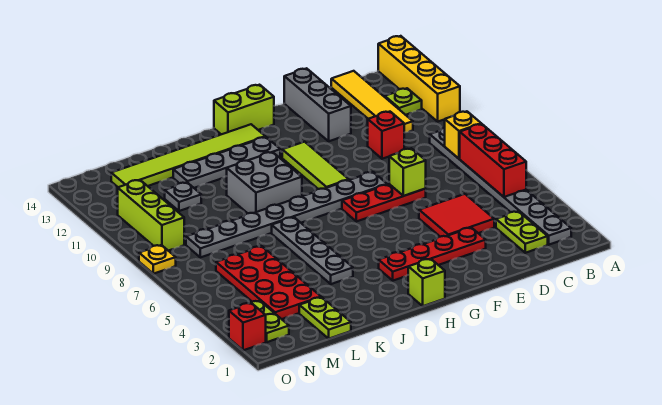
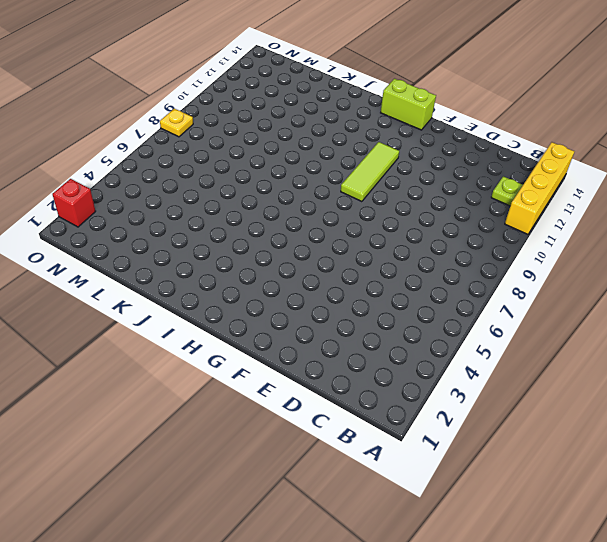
none -> grey plate B2:B9 level 1
none -> lime plate C2:C3 level 1
none -> yellow tile C11:C14 level 1

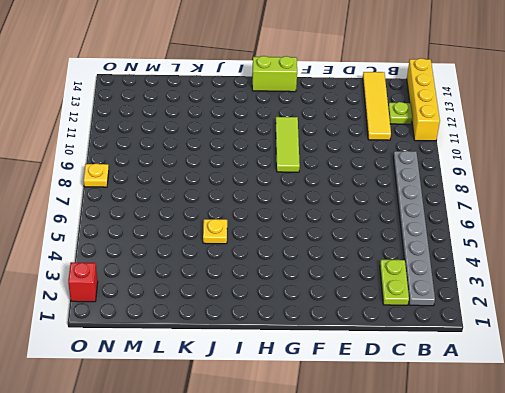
yellow plate J5 level 1 -> grey plate J4:J7 level 1
none -> red tile D4:E5 level 1
none -> red brick D10 level 1
none -> red plate E3:H3 level 1

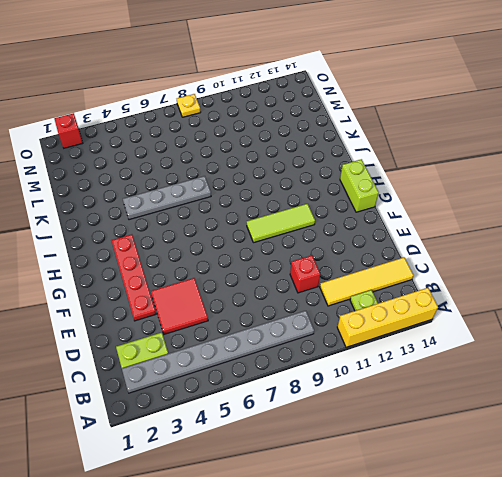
none -> red plate E7:G7 level 1
none -> grey brick E12:E14 level 1
none -> grey plate F8:M8 level 1

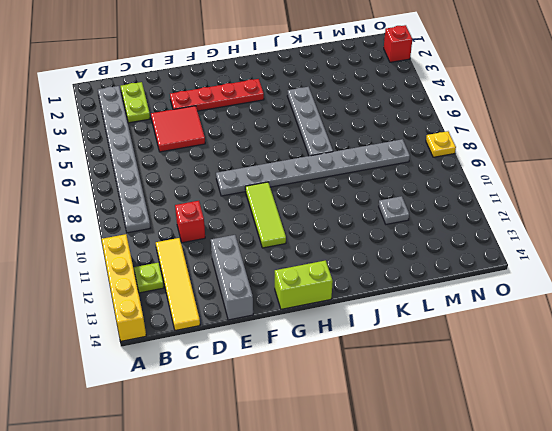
none -> red plate E7:G7 level 1
none -> lime brick H1 level 1
none -> grey plate H12:K12 level 1

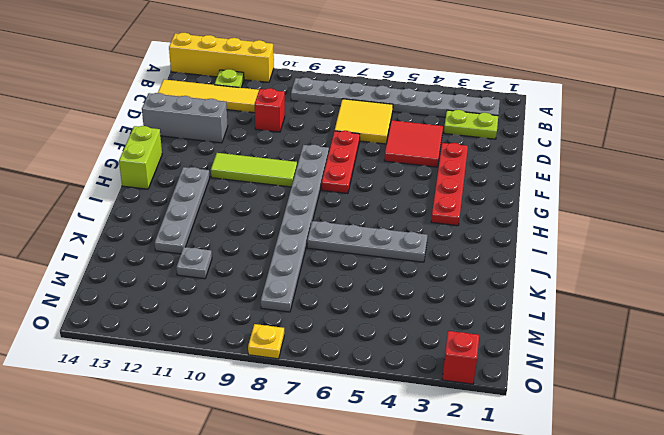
yellow tile C6:D7 level 1 -> none
none -> lime brick H1 level 1
none -> lime tile H13:M13 level 1
none -> grey brick I9:J10 level 1

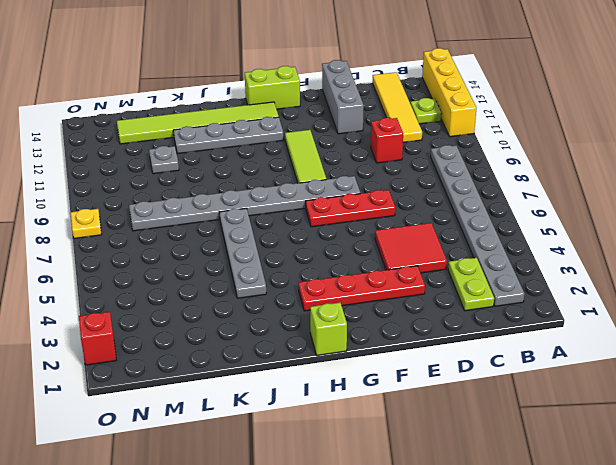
none -> grey brick I9:J10 level 1
none -> lime plate L1:L2 level 1
none -> red plate L3:M6 level 1

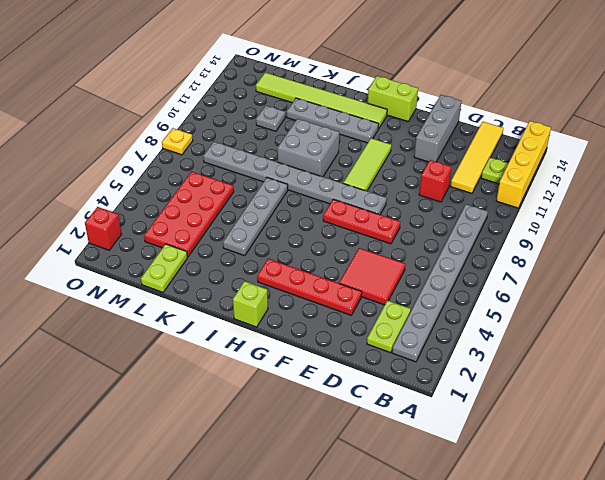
none -> lime plate N2:N3 level 1
none -> lime brick N9:N11 level 1
none -> red brick B5:B7 level 2

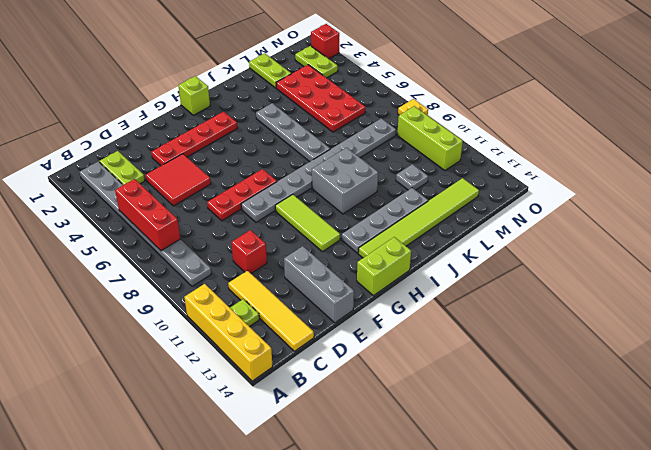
none -> yellow brick B8 level 2
none -> lime brick E7 level 2

